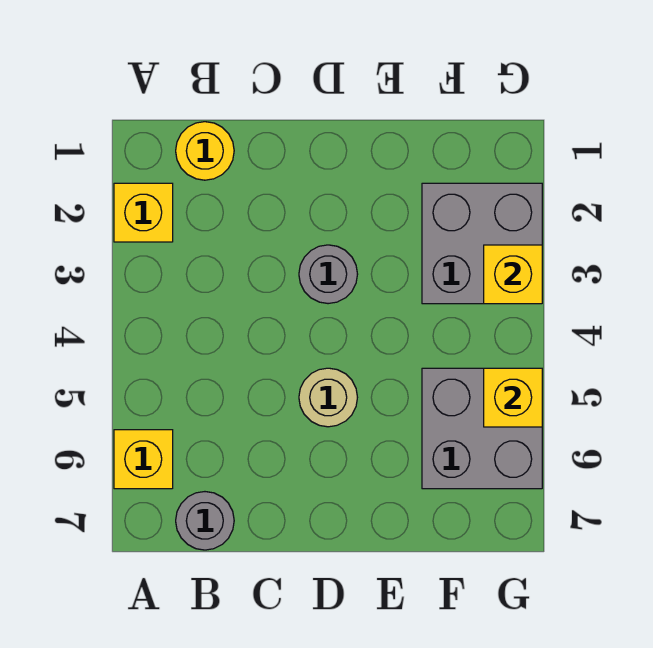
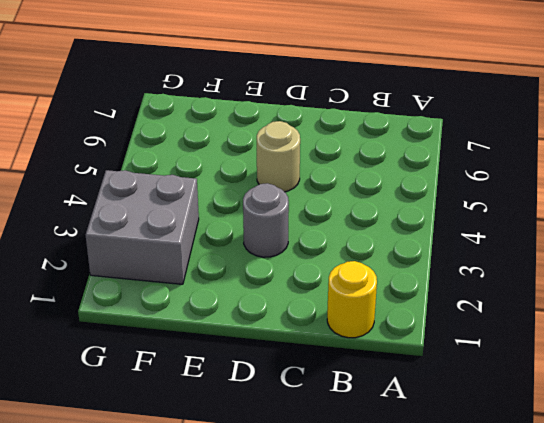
none -> yellow brick A2 level 1
none -> yellow brick A6 level 1

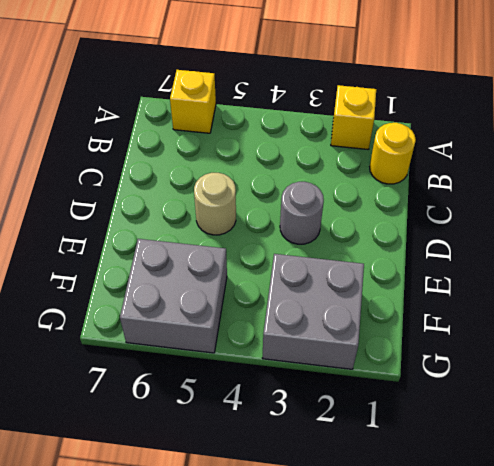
none -> grey round brick B7 level 1
none -> yellow brick G3 level 2

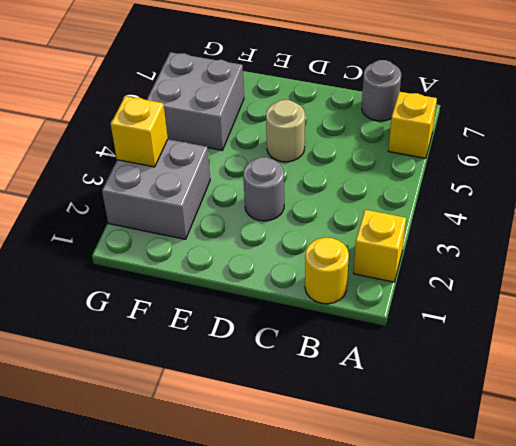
none -> yellow brick G5 level 2

